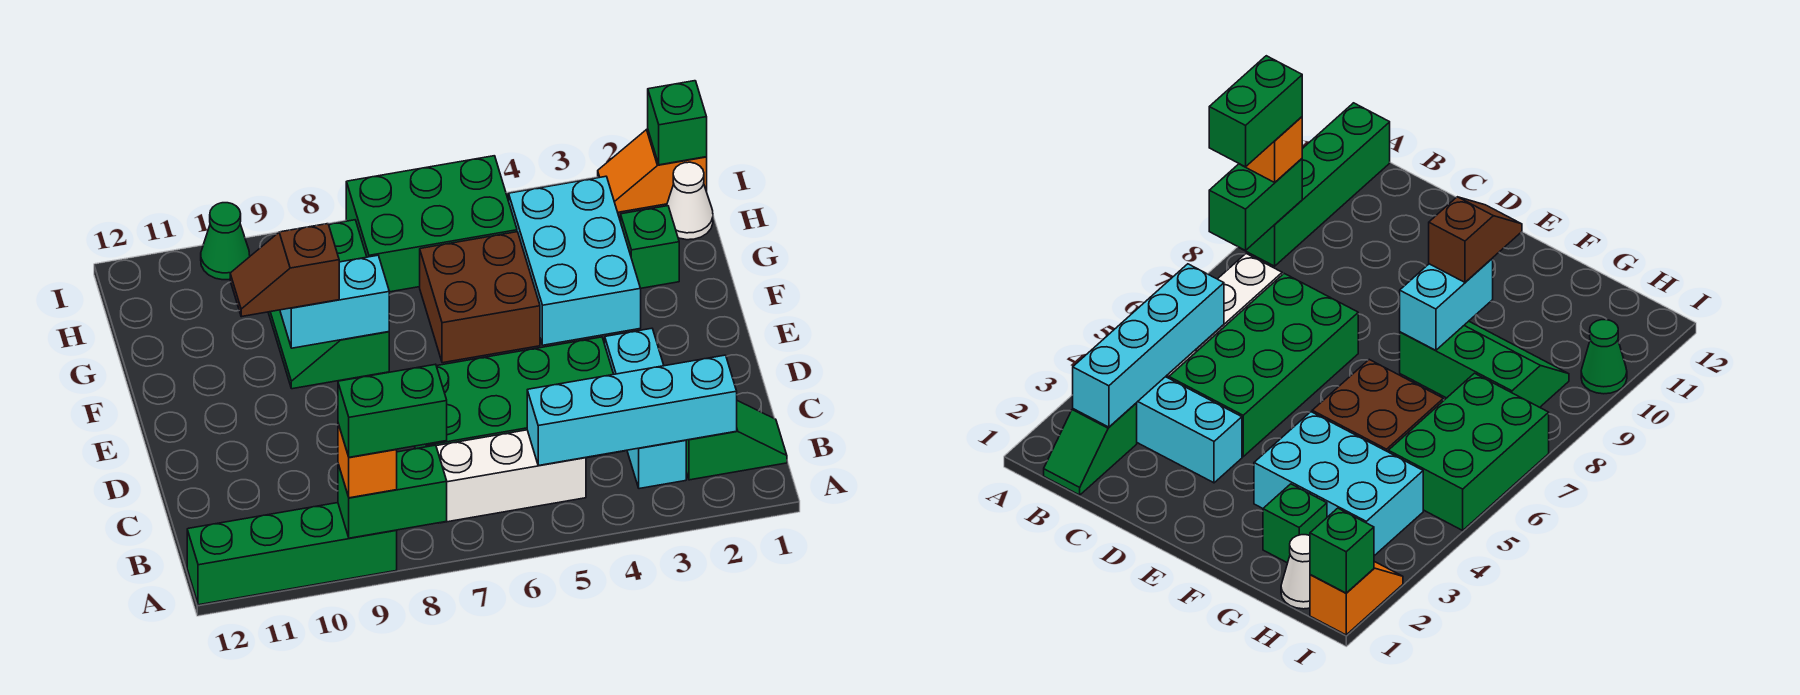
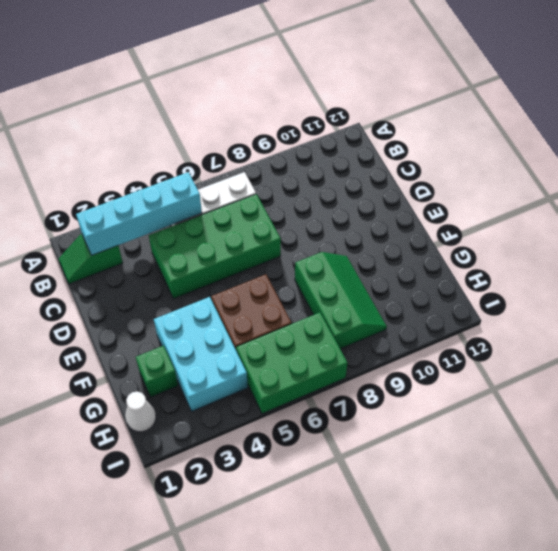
none -> green brick A9:A12 level 1
none -> cyan brick B3:D3 level 1
none -> orange slope I1:I2 level 1 top 1

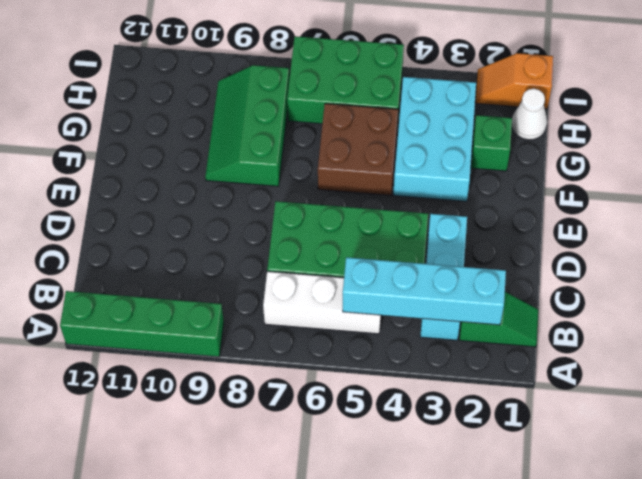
none -> green cone I10 level 1
none -> green brick A8:A9 level 2
none -> cyan brick F8:F9 level 2

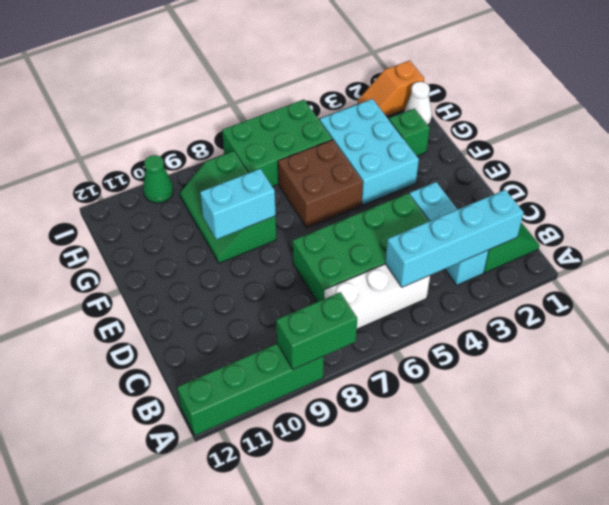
none -> green brick I1 level 2
none -> orange brick A9 level 3
none -> brown slope F9:F10 level 3 top 9

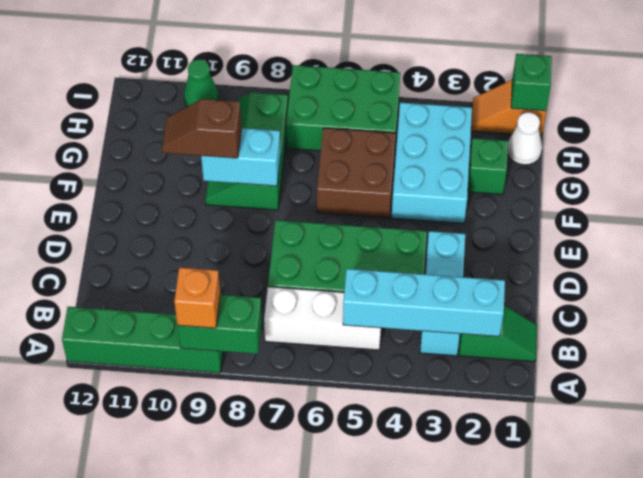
none -> green brick A8:A9 level 4

